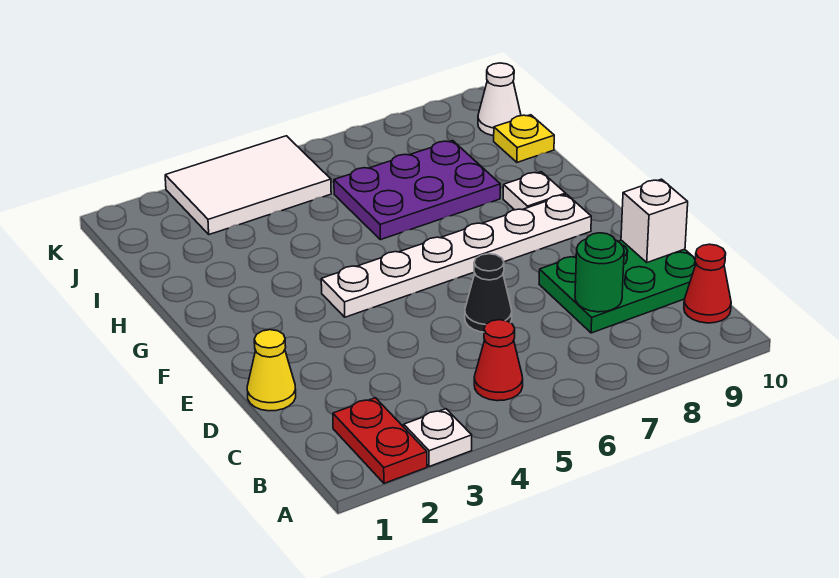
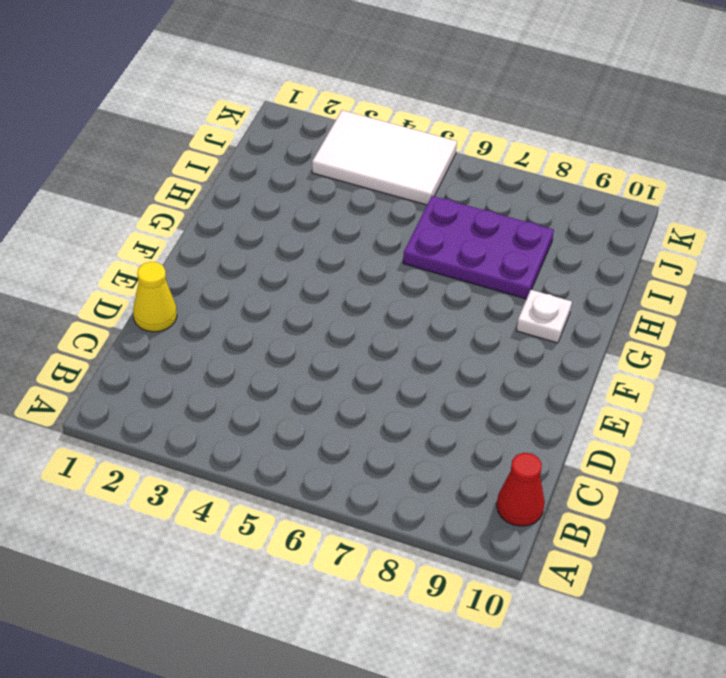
none -> red plate A2:B2 level 1
none -> white plate A3 level 1
none -> red cone B5 level 1

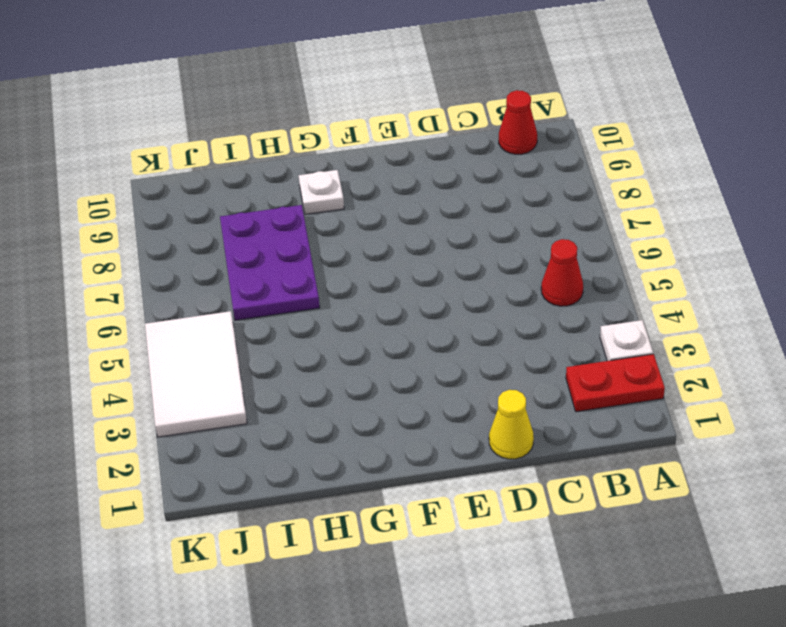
none -> green plate C8:D10 level 1
none -> black cone D6 level 1
none -> white plate F4:F9 level 1

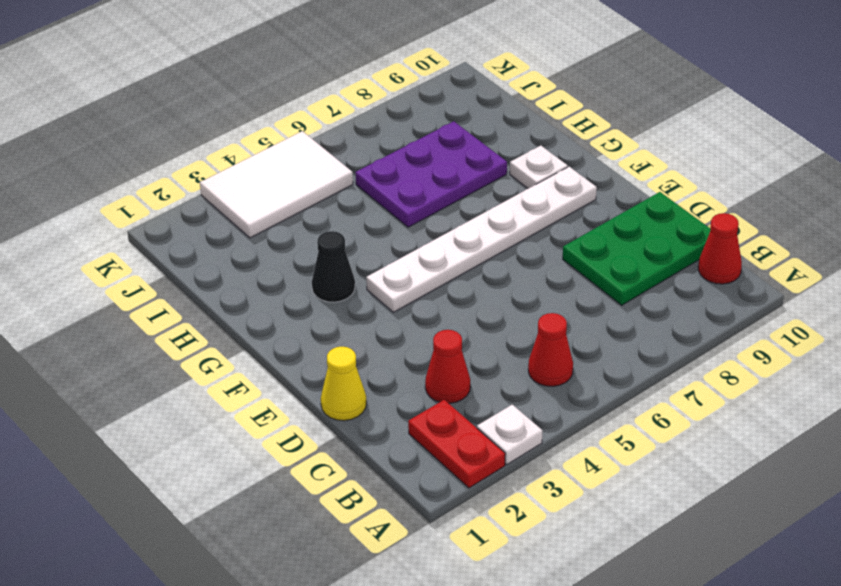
red cone C3 level 1 -> none
black cone G3 level 1 -> black cone D6 level 1
none -> yellow plate I10 level 1
none -> white cone J10 level 1
none -> green round brick C8 level 2

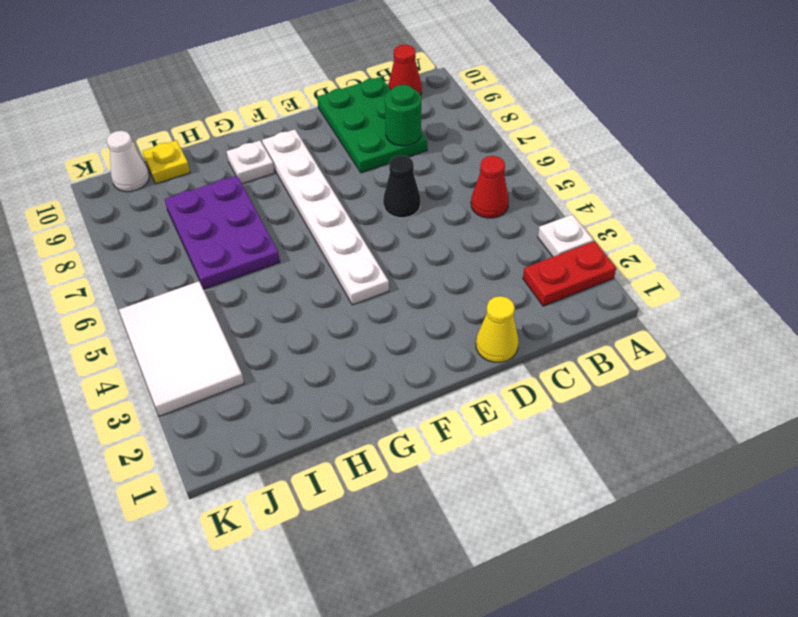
none -> white brick D10 level 2

